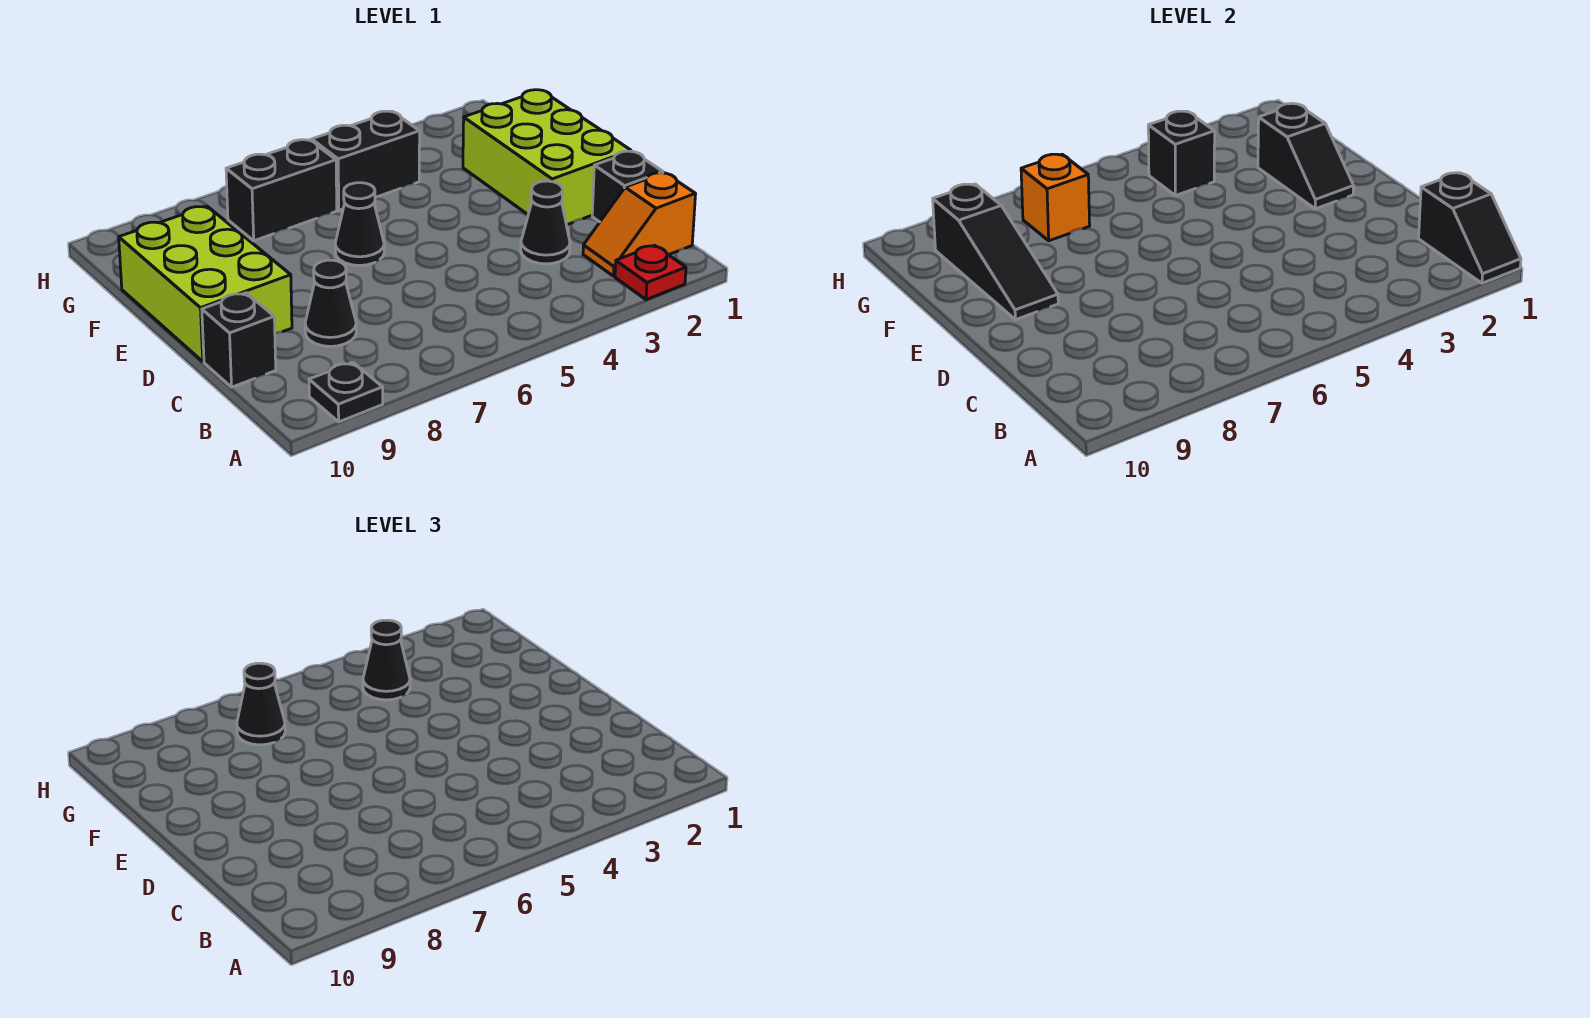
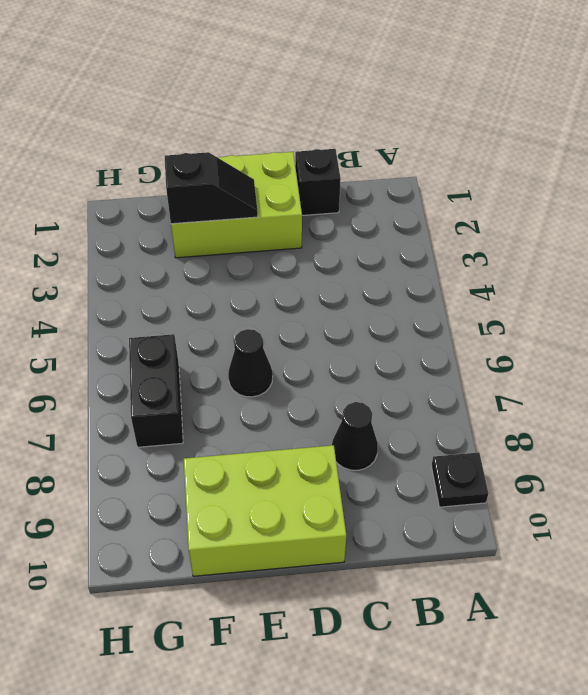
none -> red plate A2 level 1
none -> orange slope B1:B2 level 1 top 1
none -> black cone C3 level 1

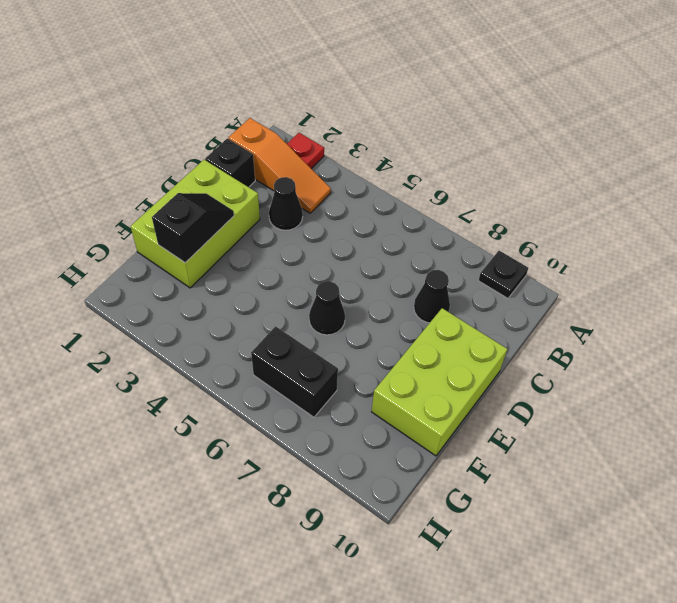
orange slope B1:B3 level 1 top 1 -> orange slope B1:B2 level 1 top 1
none -> black brick C10 level 1
none -> black brick G4:G5 level 1
none -> black slope A1:B1 level 2 top B

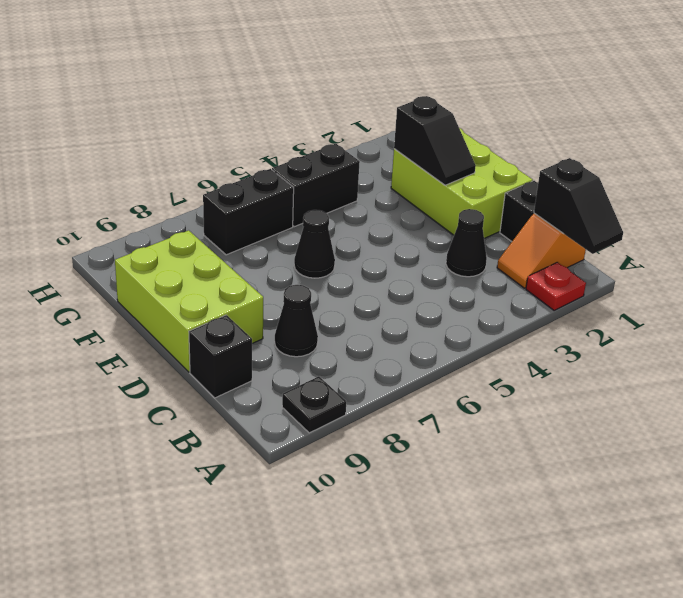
none -> black slope E9:G9 level 2 top G
none -> black brick G4 level 2
none -> orange brick G7 level 2

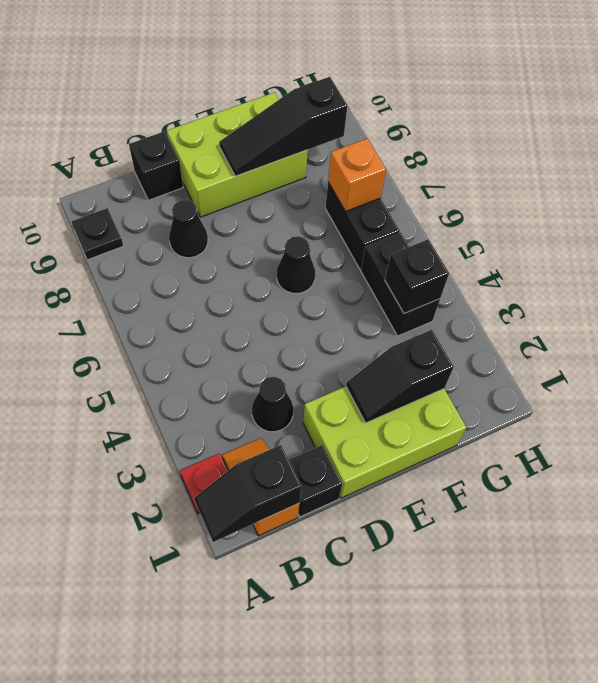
none -> black cone G4 level 3
none -> black cone G7 level 3

